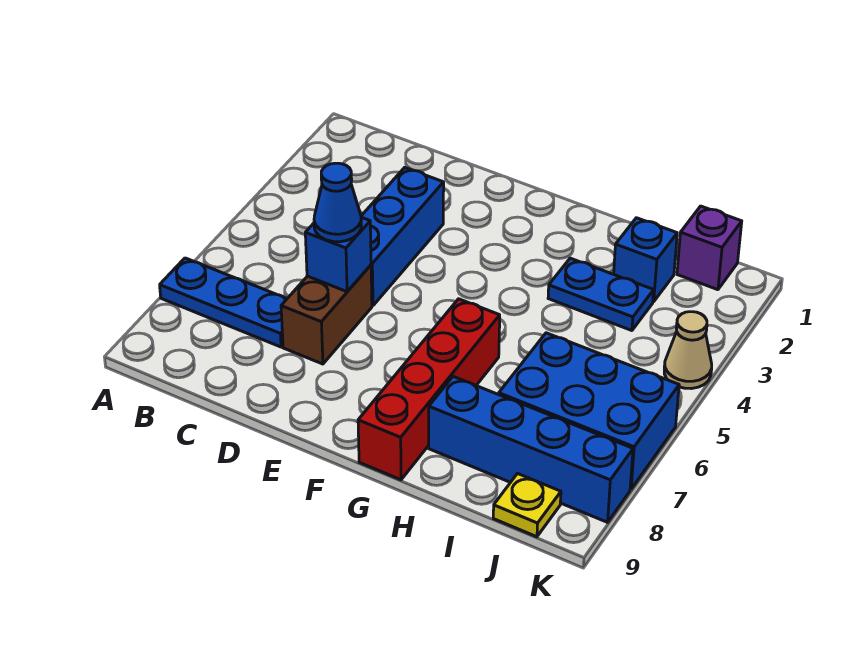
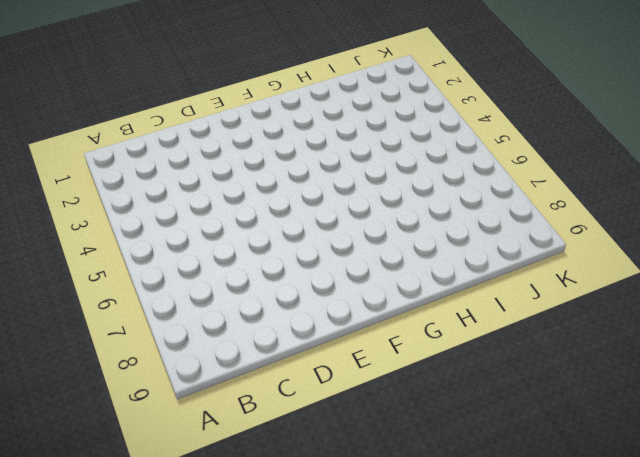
none -> blue plate A7:C7 level 1
none -> blue brick D3:D5 level 1
none -> brown brick D6:D7 level 1

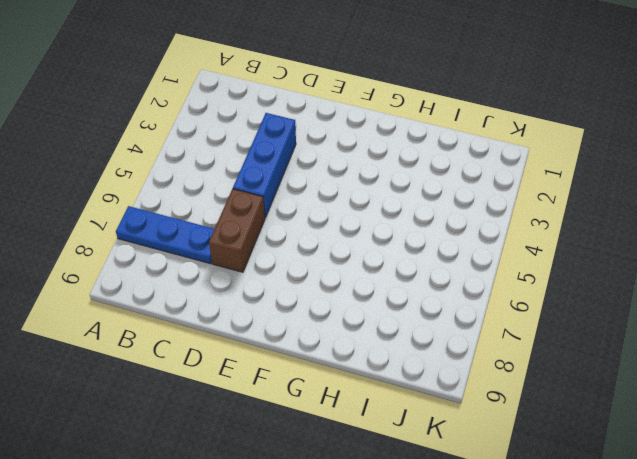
none -> red brick G6:G9 level 1
none -> blue plate H3:I3 level 1
none -> blue brick H8:K8 level 1

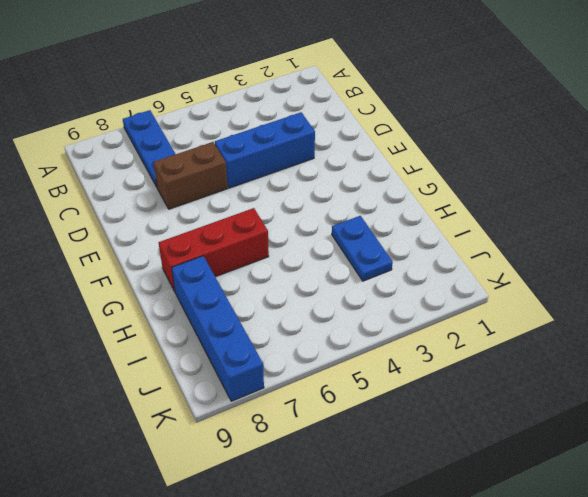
red brick G6:G8 level 1 -> red brick G6:G9 level 1
none -> blue brick I2 level 1
none -> blue brick I6:K7 level 1
none -> purple brick J1 level 1

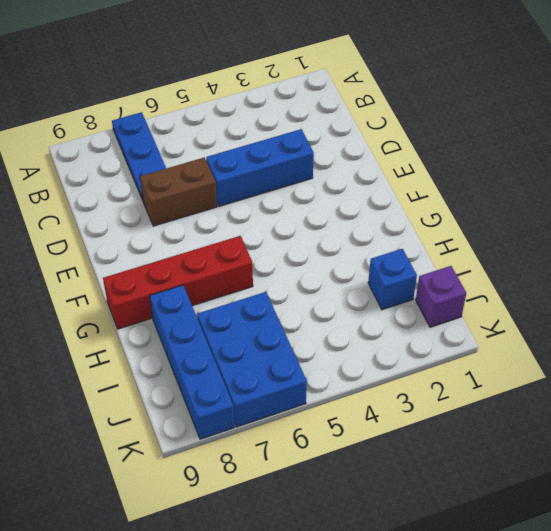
none -> blue plate H3:I3 level 1
none -> yellow plate J9 level 1
none -> tan cone K4 level 1

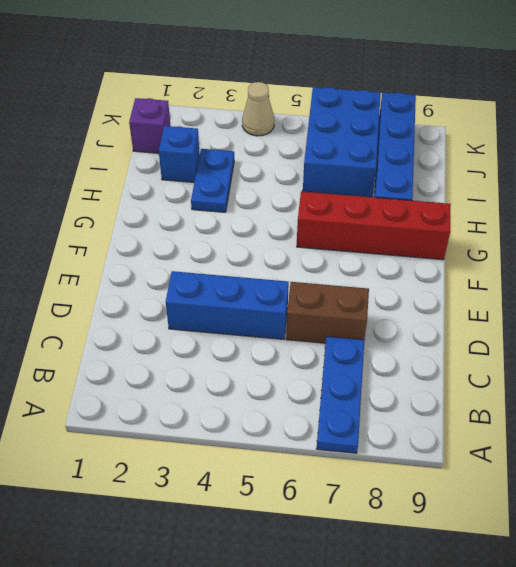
none -> yellow plate J9 level 1
none -> blue brick D6 level 2
none -> blue cone D6 level 3

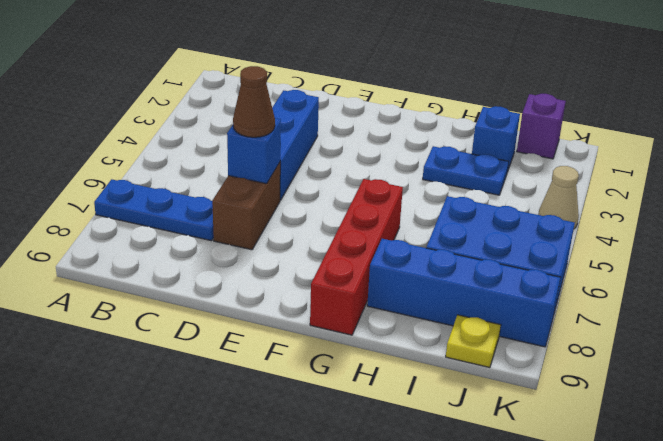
brown cone D6 level 3 -> blue cone D6 level 3

